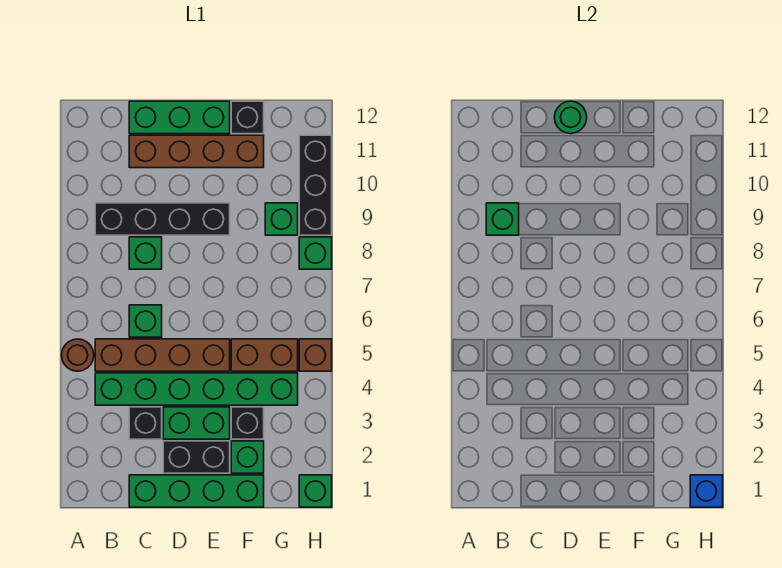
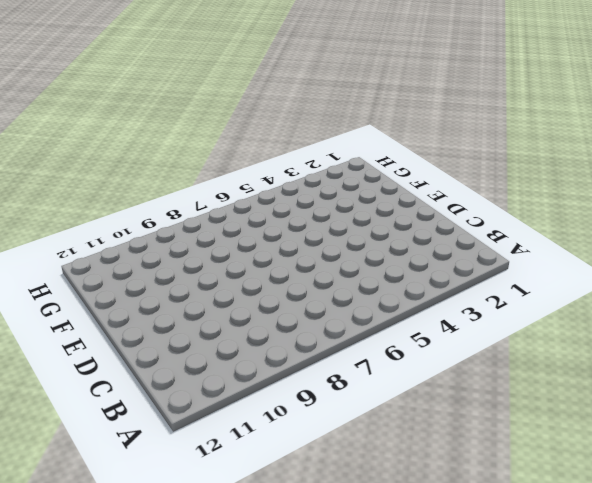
none -> brown round brick A5 level 1
none -> green brick B4:G4 level 1
none -> brown brick B5:E5 level 1

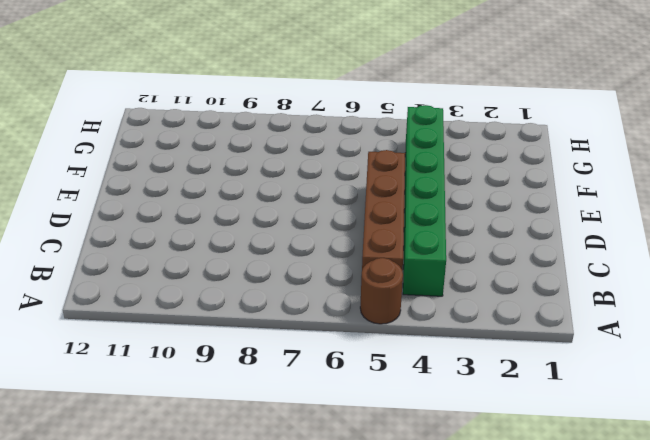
none -> black brick B9:E9 level 1
none -> green brick C1:F1 level 1
none -> black brick C3 level 1

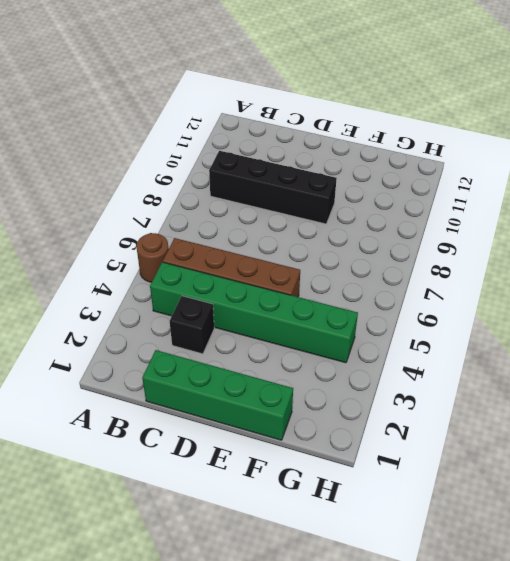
none -> green brick C6 level 1
none -> green brick C8 level 1
none -> brown brick C11:F11 level 1

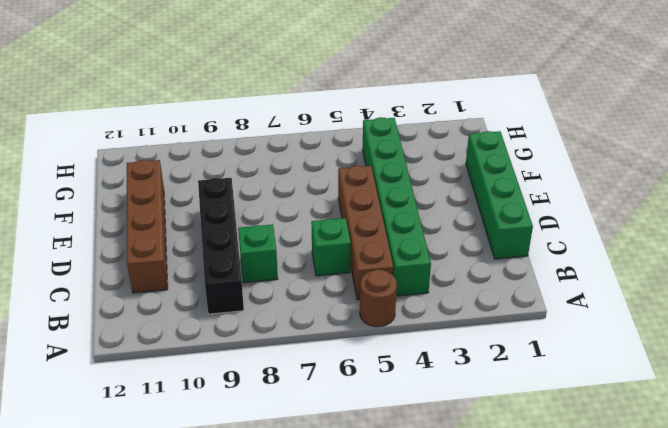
none -> black brick C3 level 1
none -> green brick C12:E12 level 1
none -> black brick D2:E2 level 1

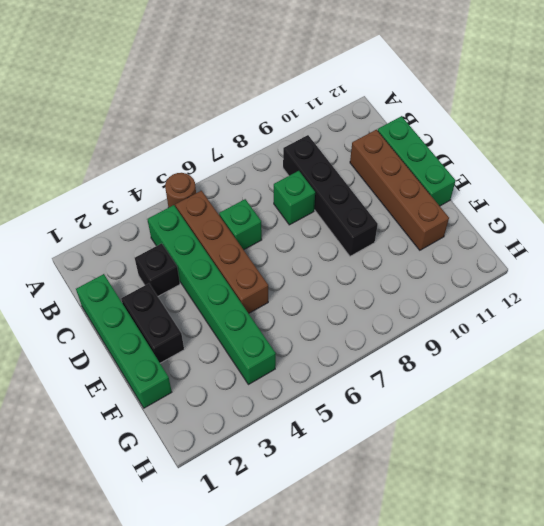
none -> green brick D3:E3 level 1
none -> green brick F2 level 1
none -> black brick F3 level 1

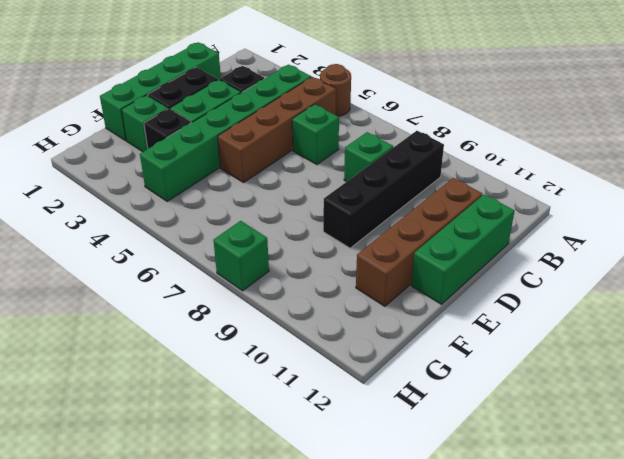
none -> brown brick F5:G5 level 1
none -> black brick F12 level 1
none -> green brick G9 level 1

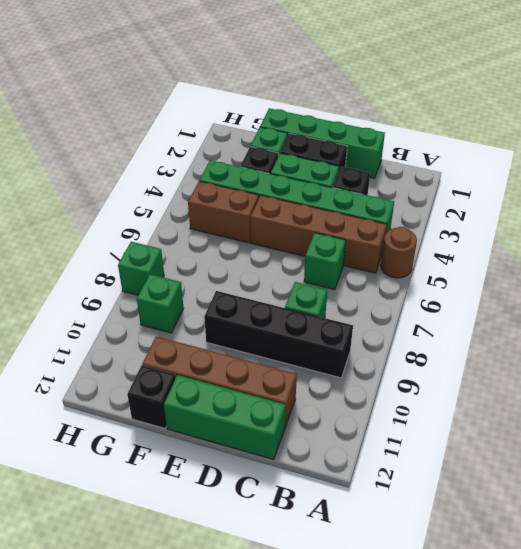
none -> green brick H1 level 1
none -> brown brick H5 level 1
none -> black brick H9:H11 level 1

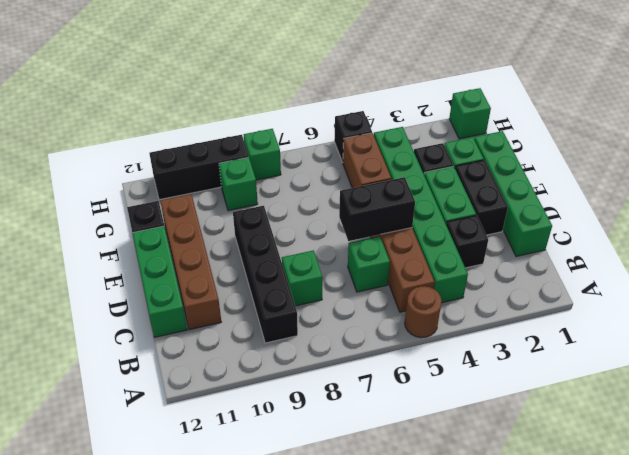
black brick D5:D6 level 2 -> none
black brick H5 level 1 -> brown brick H5 level 1
none -> green brick B9 level 2
none -> green round brick D12 level 2
none -> blue brick H1 level 2

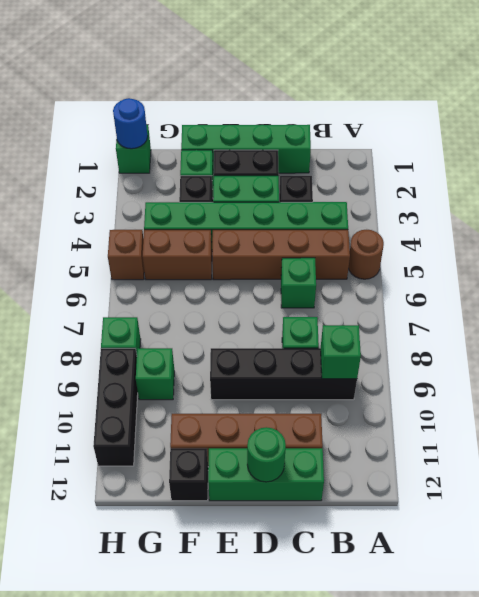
blue round brick H1 level 2 -> blue brick H1 level 2

